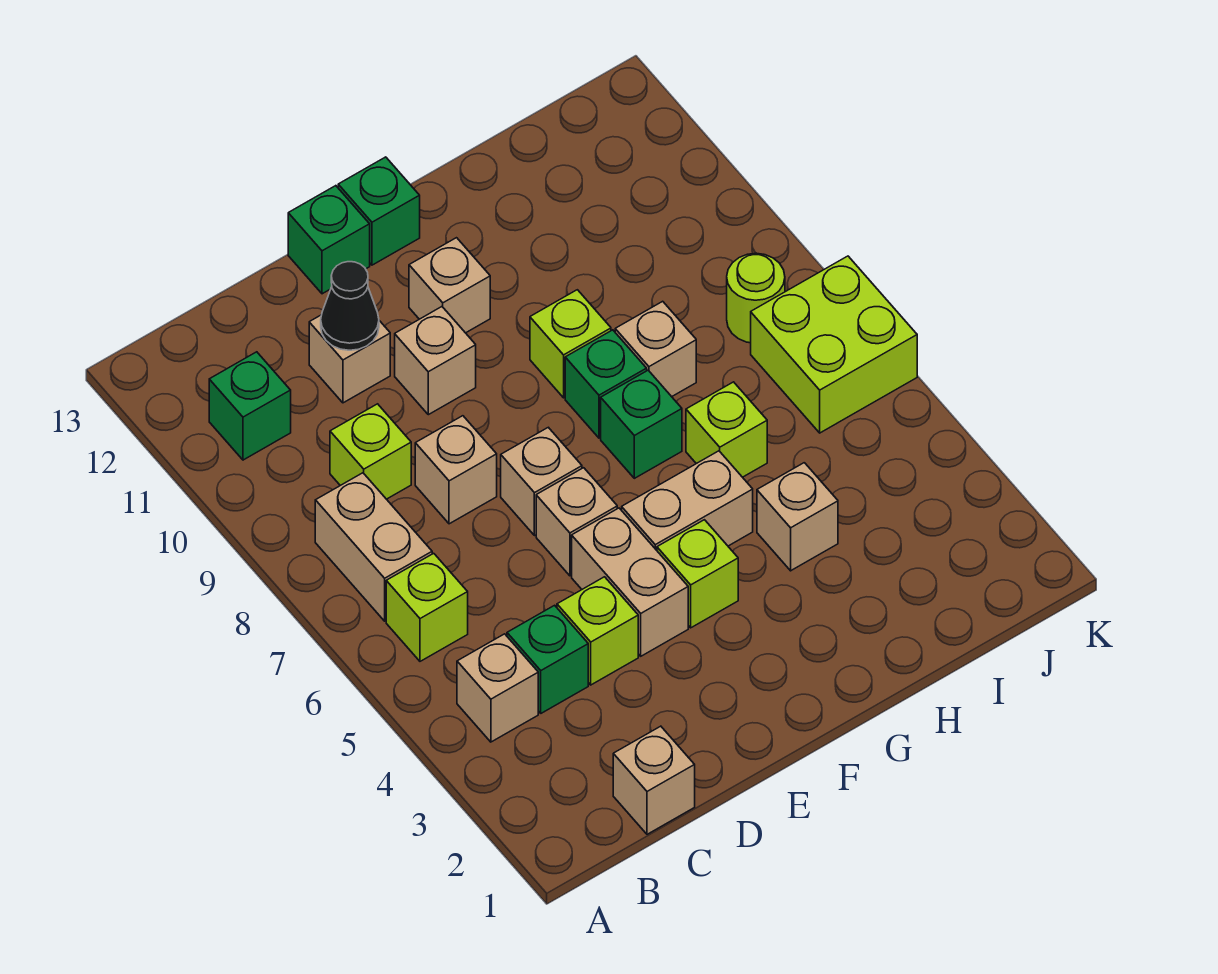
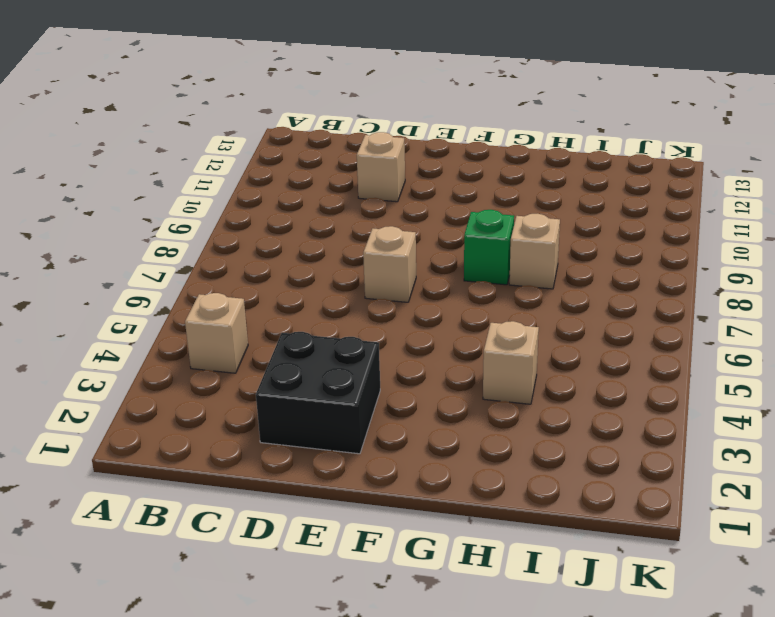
black brick D2:E3 level 1 -> none
none -> lime brick B6 level 1
none -> tan brick B7:B8 level 1
none -> green brick B11 level 1

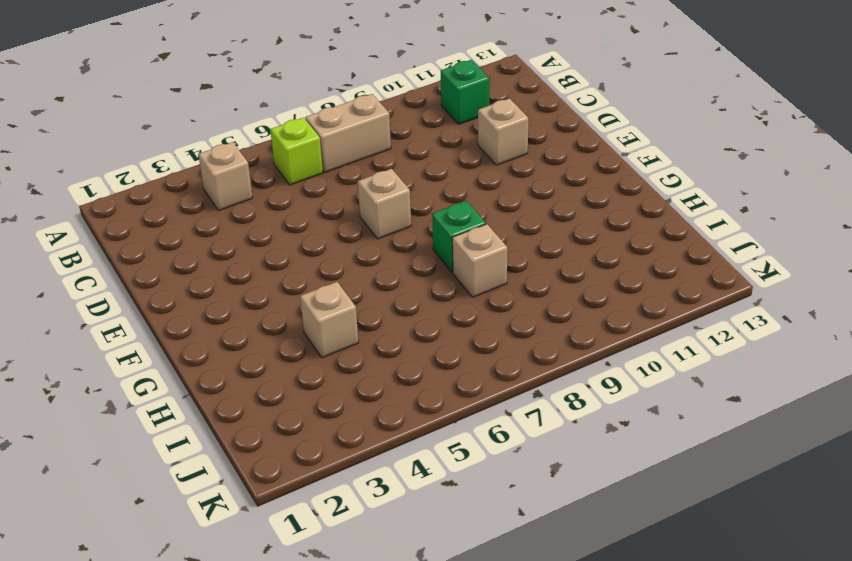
none -> tan brick C1 level 1
none -> green brick C4 level 1
none -> lime brick C9 level 1

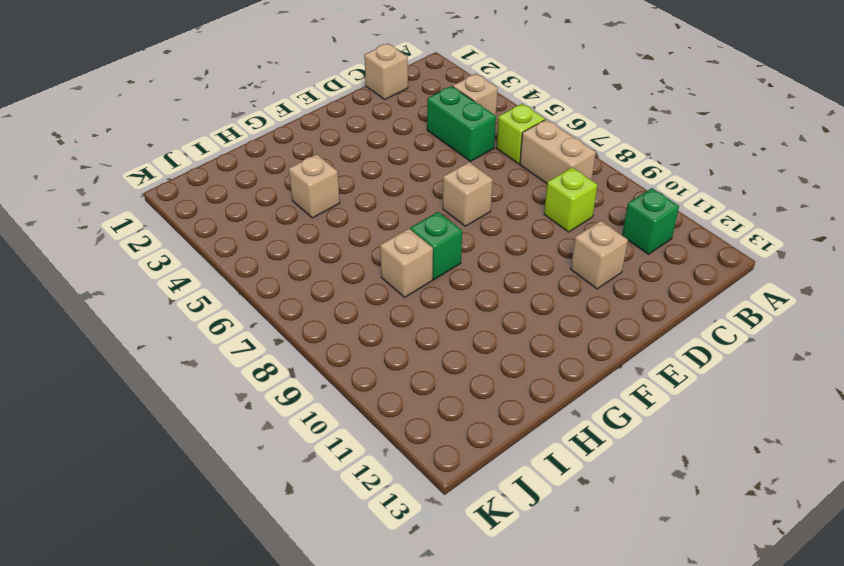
green brick C4:C5 level 1 -> green brick C4 level 1
none -> lime brick D4 level 1
none -> tan brick D8 level 1
none -> tan brick E4:E5 level 1

